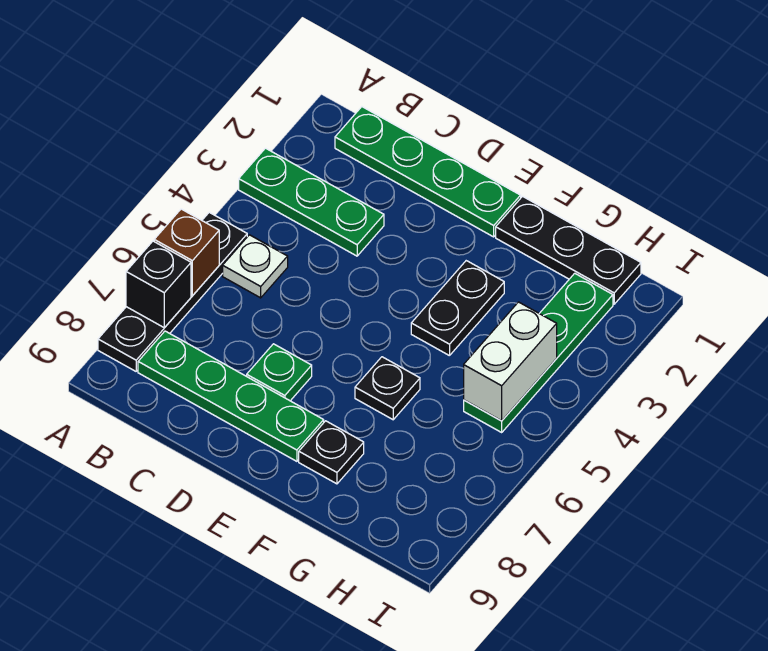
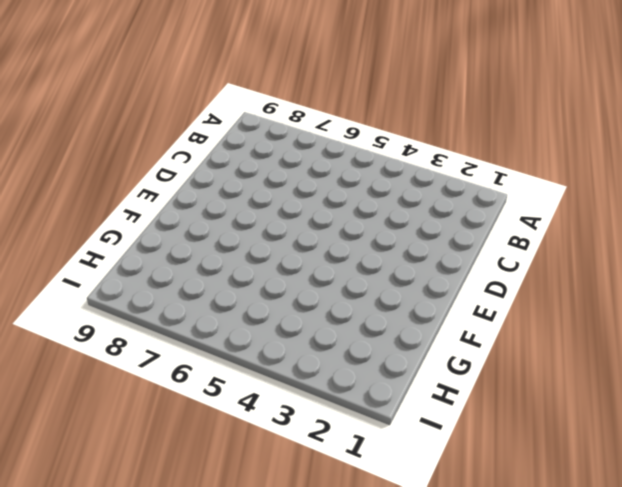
none -> green plate A3:C3 level 1
none -> black plate A5:A8 level 1
none -> green plate B1:E1 level 1

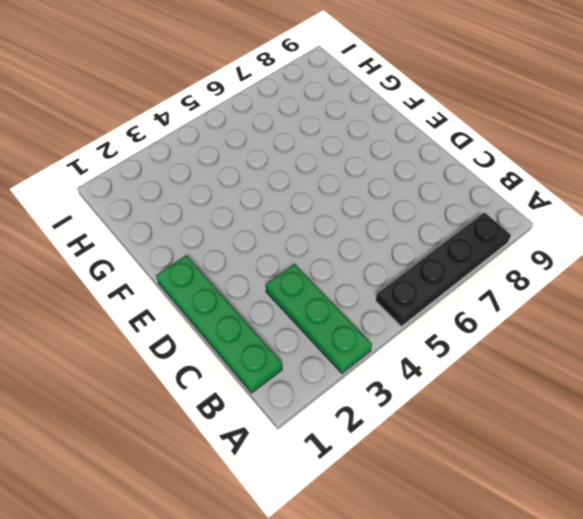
none -> white plate B5 level 1
none -> green plate B8:E8 level 1
none -> green plate D7 level 1

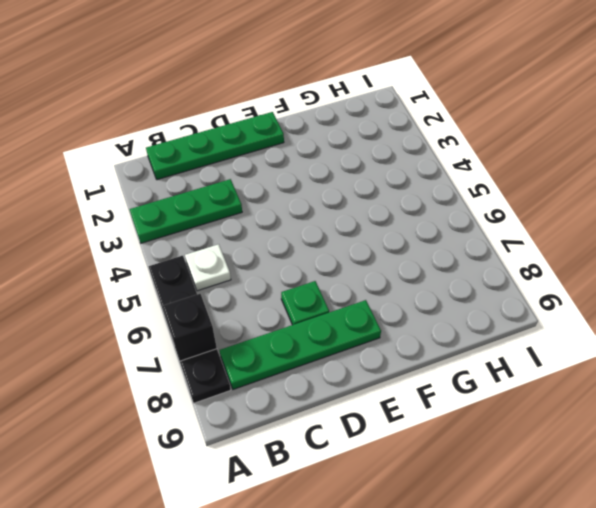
none -> black plate F1:H1 level 1
none -> black plate F3:F4 level 1
none -> black plate F6 level 1

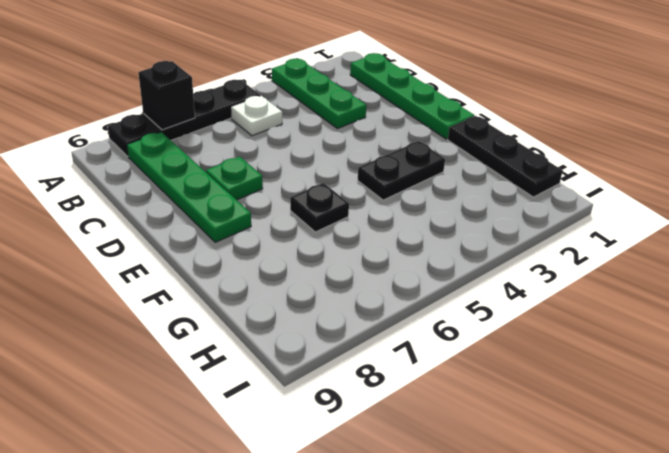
none -> black plate F8 level 1
none -> green plate H2:H5 level 1
none -> brown brick A6 level 2

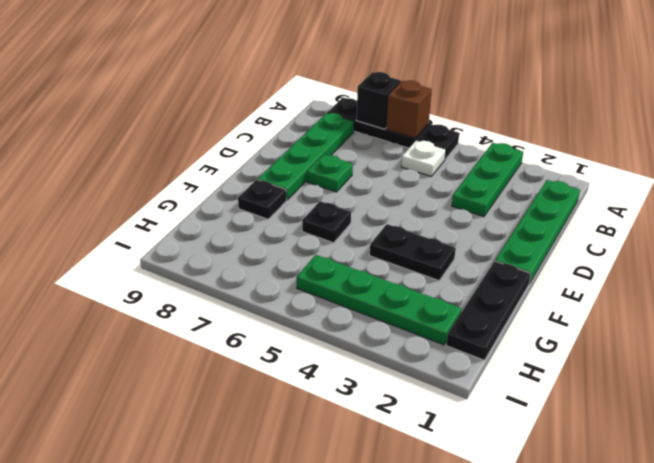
none -> white brick H4:H5 level 2

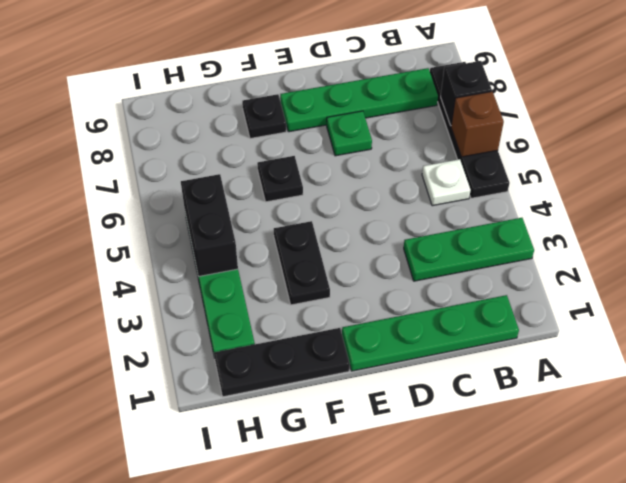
black brick H4:H5 level 2 -> white brick H4:H5 level 2

